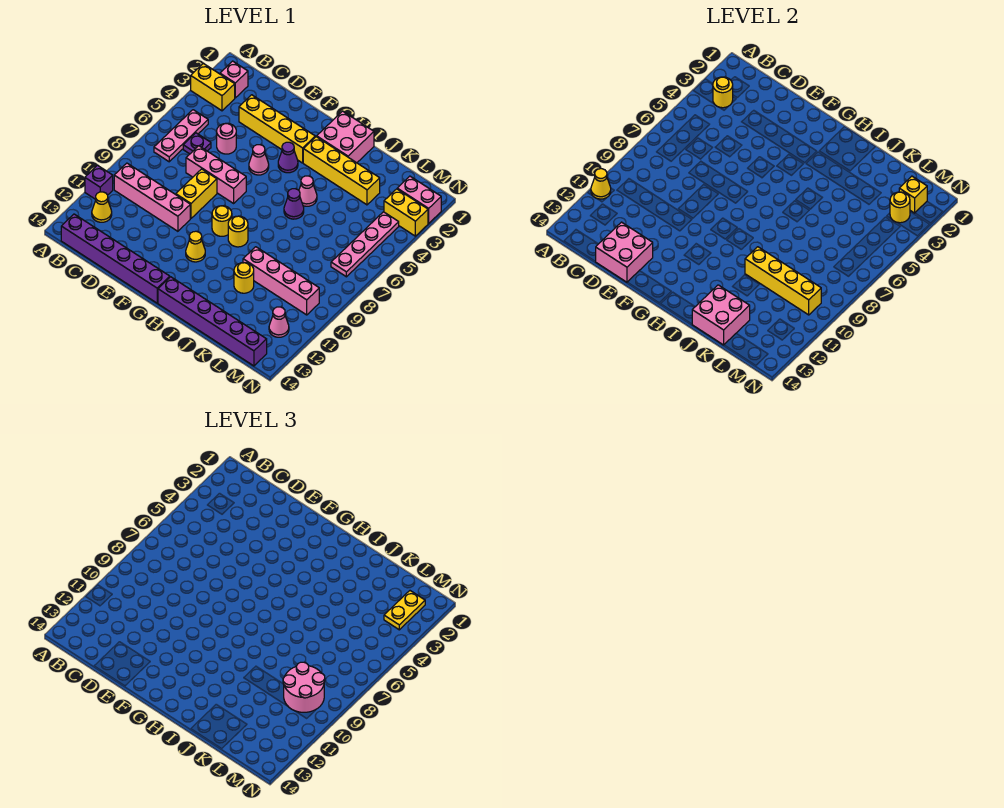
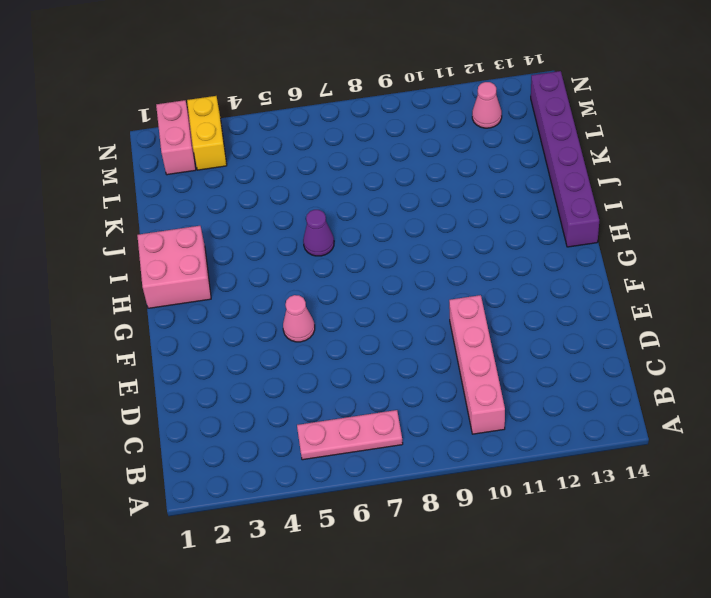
none -> yellow brick A3:B3 level 1
none -> purple brick A11 level 1
none -> pink brick B2 level 1
none -> yellow cone B12 level 1

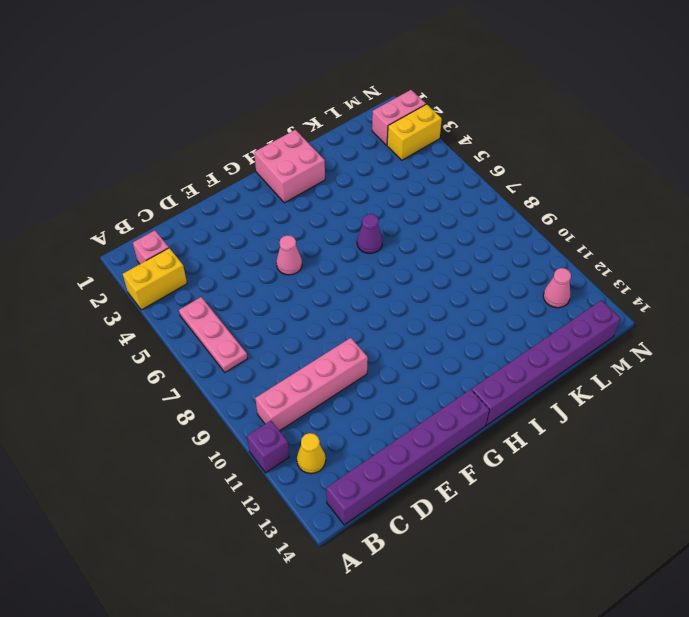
none -> purple plate C6 level 1
none -> yellow brick D3:G3 level 1
none -> pink round brick D5 level 1
none -> pink brick D7:F7 level 1

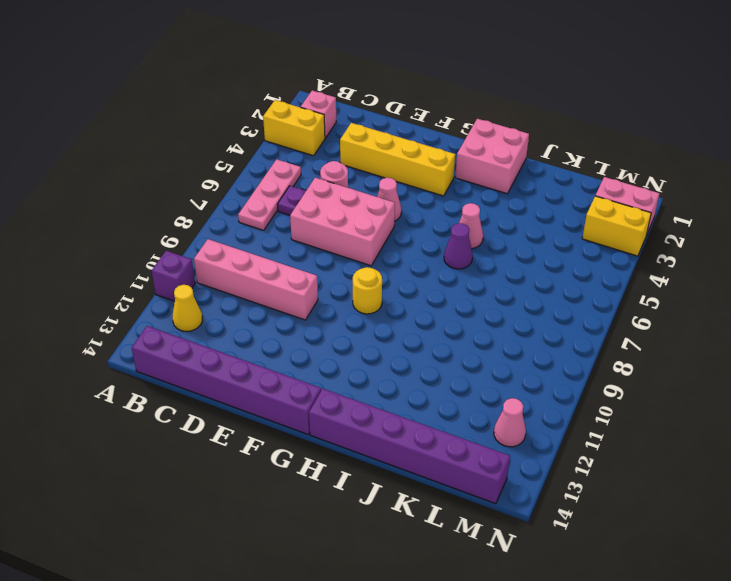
pink brick D6:F7 level 1 -> pink brick D7:F7 level 1
none -> yellow brick E8:E9 level 1
none -> purple cone G4 level 1
none -> yellow cone G11 level 1
none -> yellow brick H3:K3 level 1

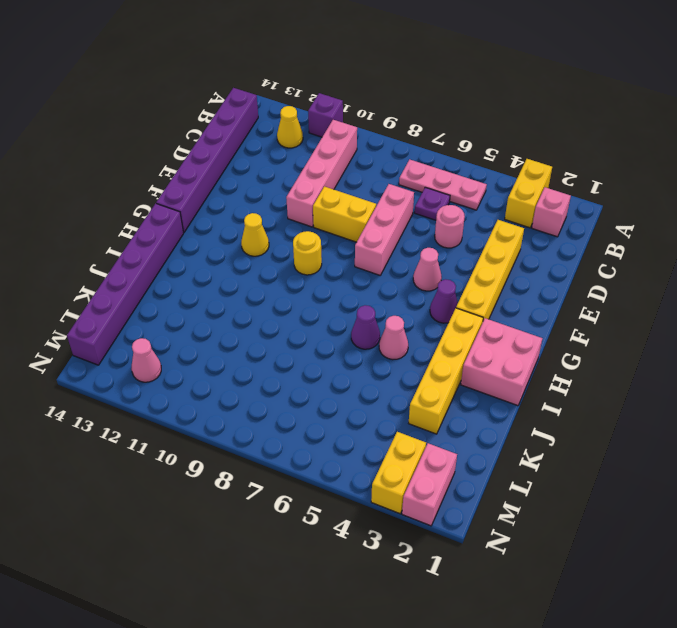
none -> yellow round brick H9 level 1
none -> pink brick J10:M10 level 1
none -> yellow round brick J11 level 1
none -> pink plate M4:M7 level 1

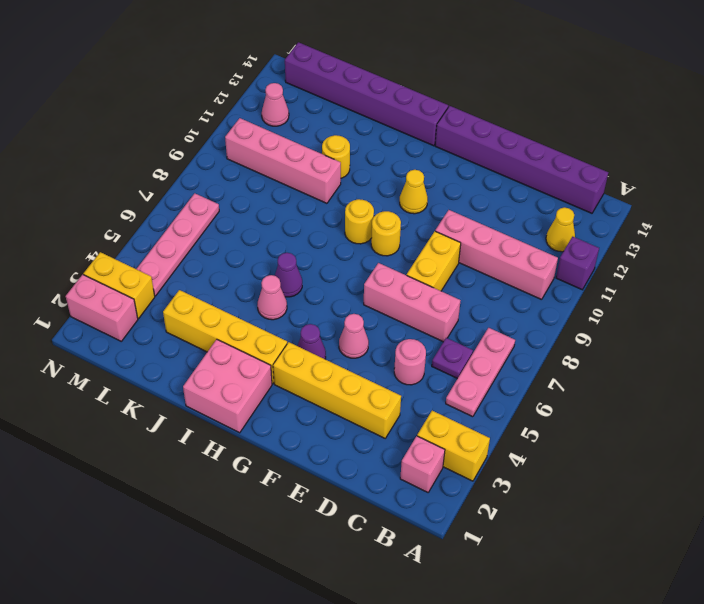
none -> yellow cone A11 level 2
none -> yellow round brick B3 level 2
none -> pink brick D13:E14 level 2
none -> yellow brick J10:M10 level 2

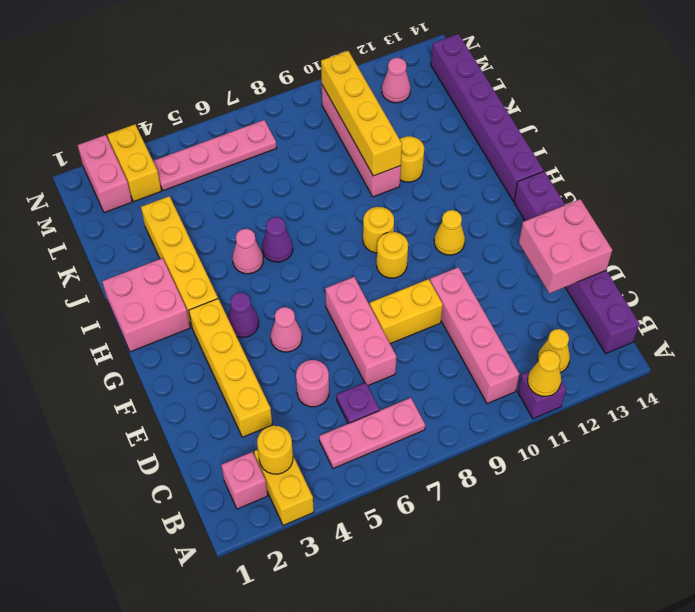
none -> pink brick J13:K14 level 2
none -> yellow brick M2 level 2
none -> yellow round brick M3 level 2
none -> pink round brick L9:M10 level 3

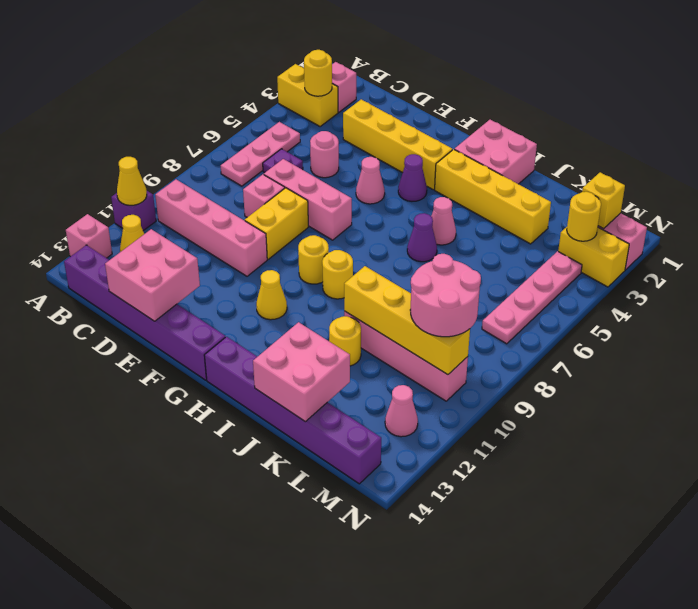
pink brick A13 level 1 -> none
pink brick D8 level 1 -> none
none -> yellow plate M2:M3 level 3

